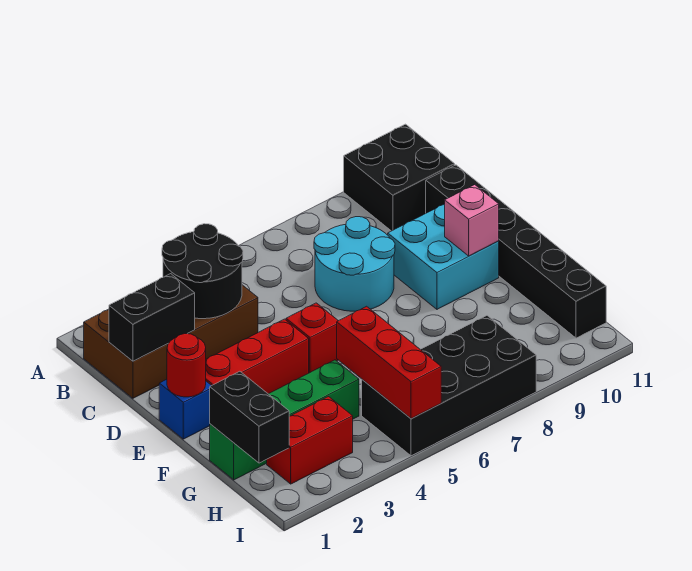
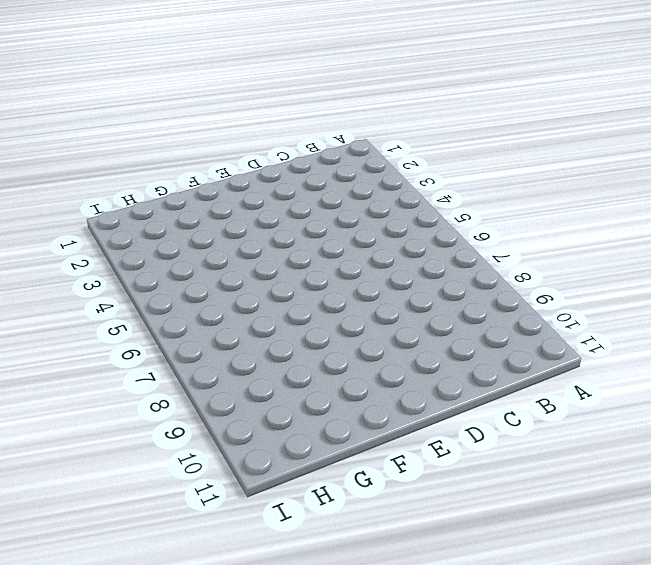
none -> black brick A10:B11 level 1
none -> brown brick B1:C4 level 1
none -> cyan round brick C7:D8 level 1

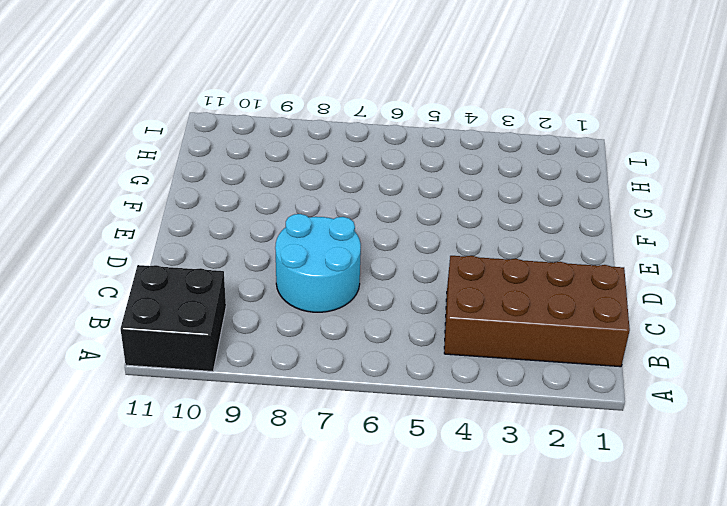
none -> black brick C11:H11 level 1
none -> cyan brick D9:E10 level 1
none -> blue brick E1 level 1

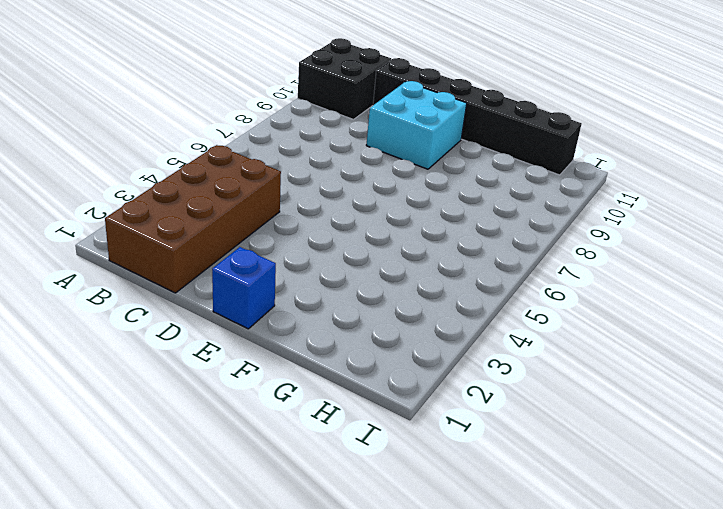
none -> cyan round brick C7:D8 level 1
none -> red brick E2:E4 level 1
none -> red brick E5 level 1

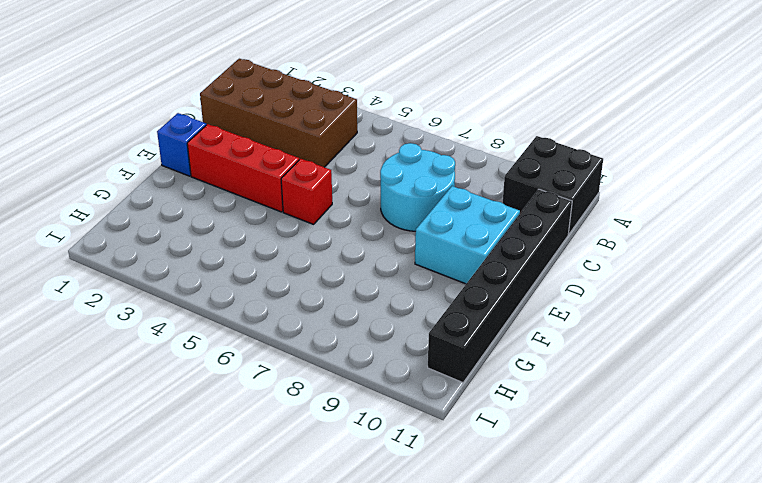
none -> green brick G1:G4 level 1
none -> red brick H2:H3 level 1
none -> black brick H5:I8 level 1

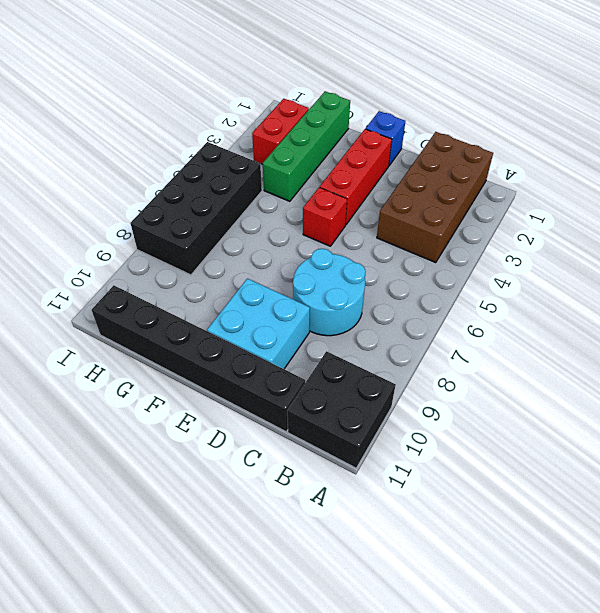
none -> black round brick B3:C4 level 2
none -> black brick C1:C2 level 2
none -> red round brick E1 level 2

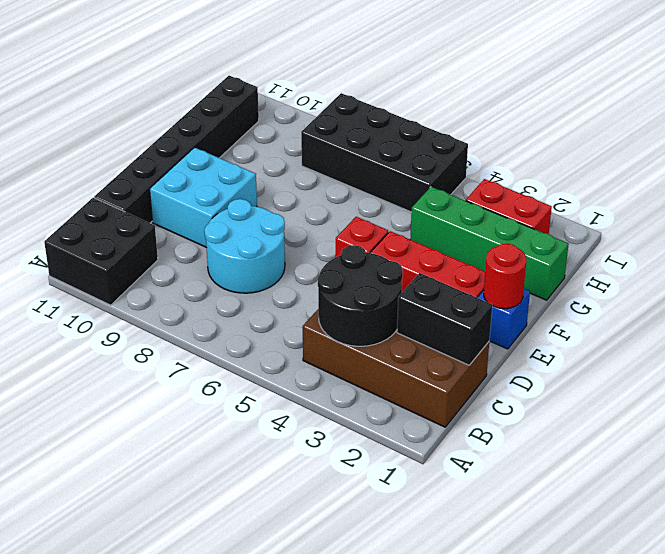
none -> pink brick E10 level 2
none -> black brick G1:H1 level 2
none -> red brick G5:I5 level 2

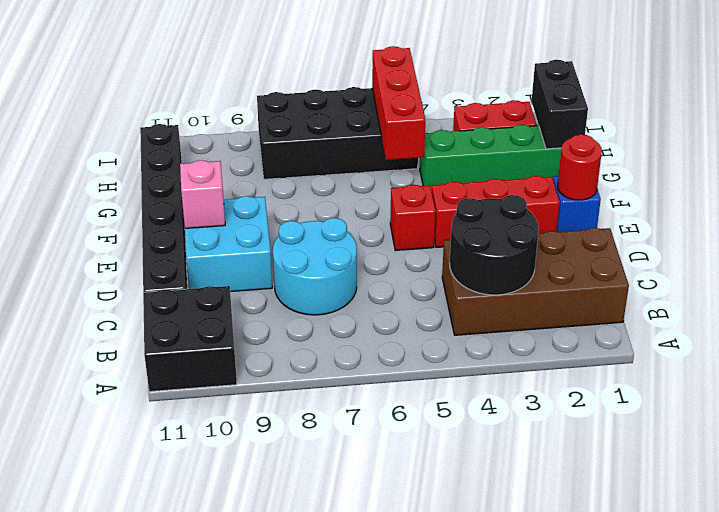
none -> black brick C1:C2 level 2

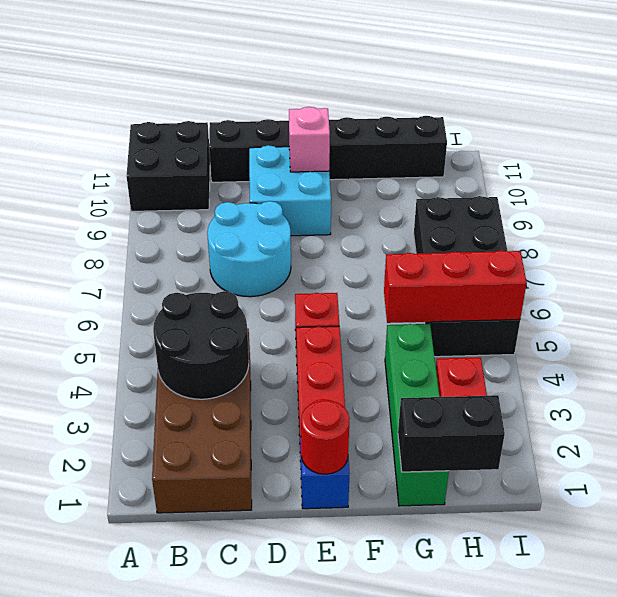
none -> black brick C1:C2 level 2

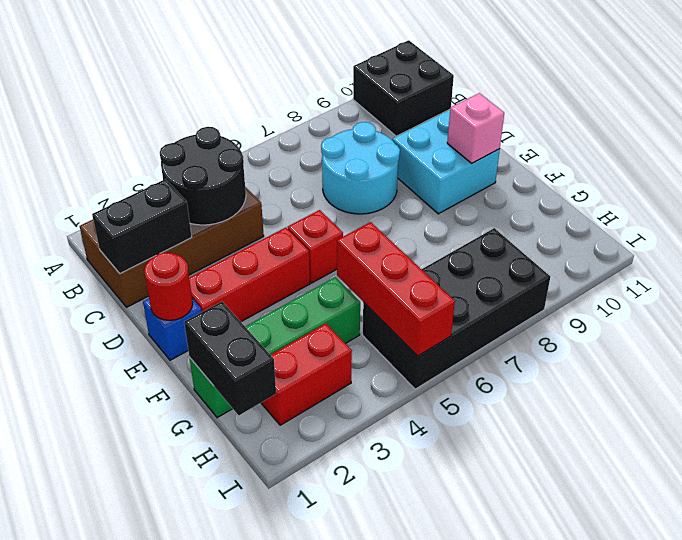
none -> black brick C11:H11 level 1

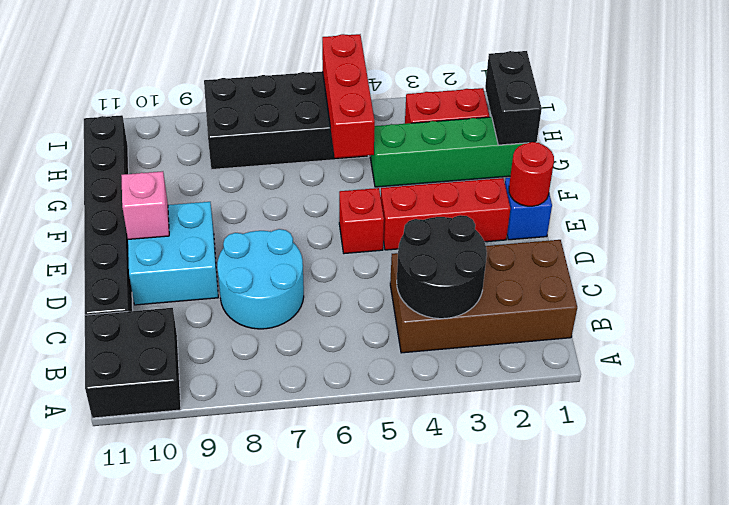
none -> black brick C1:C2 level 2

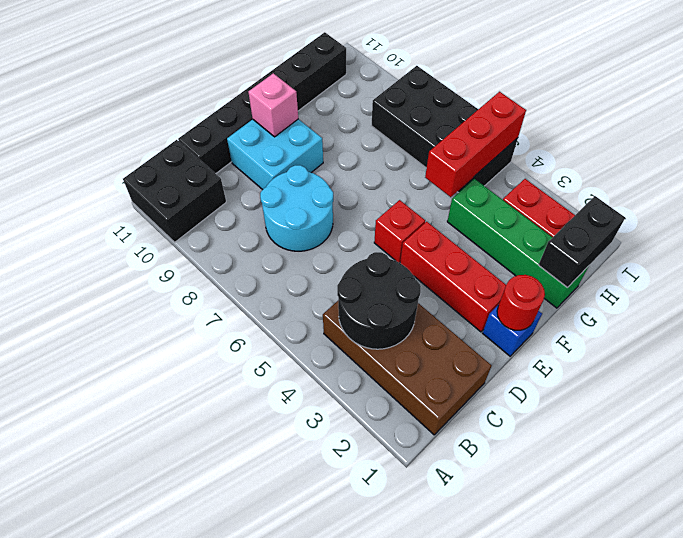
none -> black brick C1:C2 level 2

